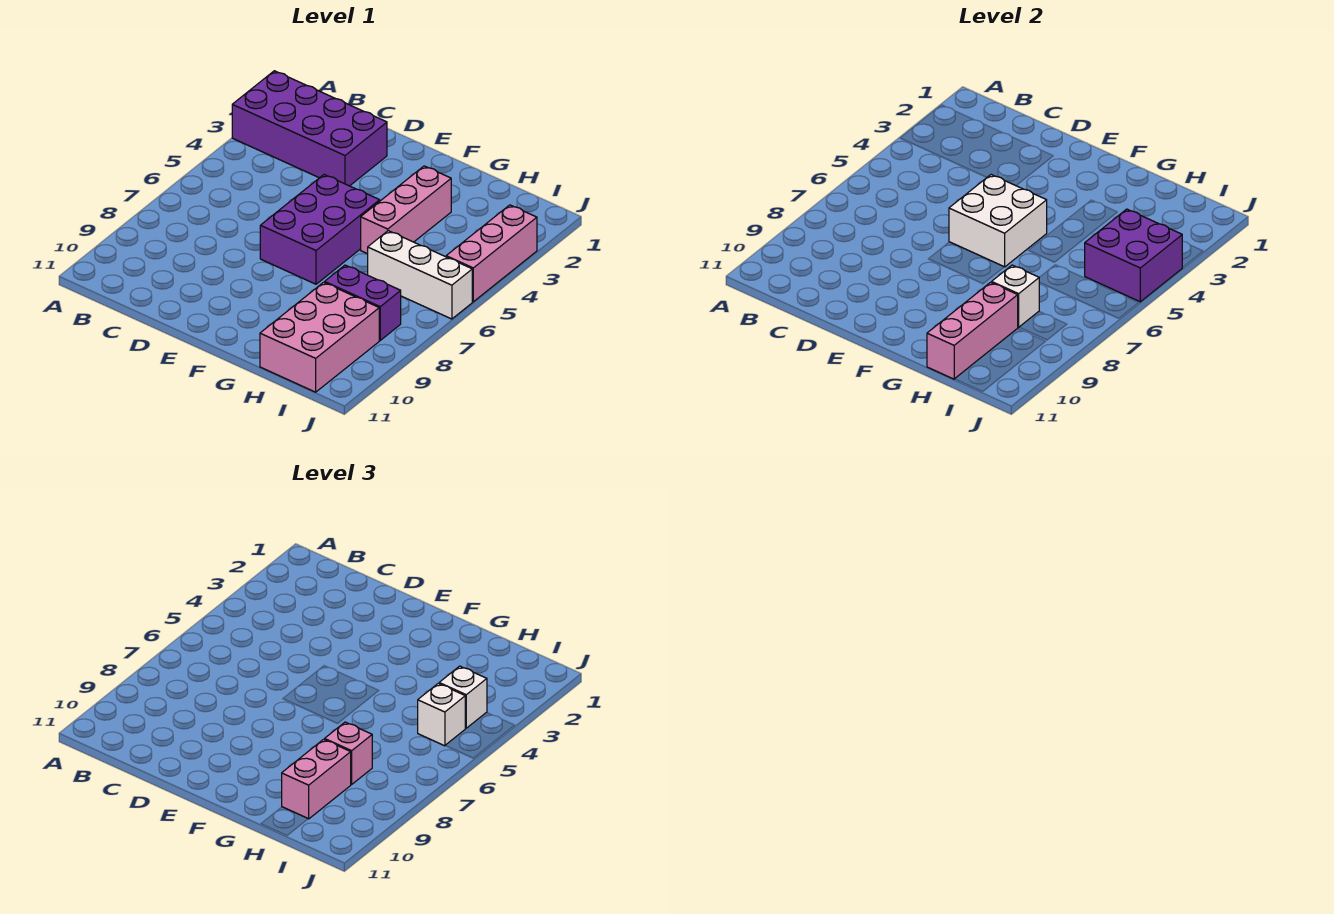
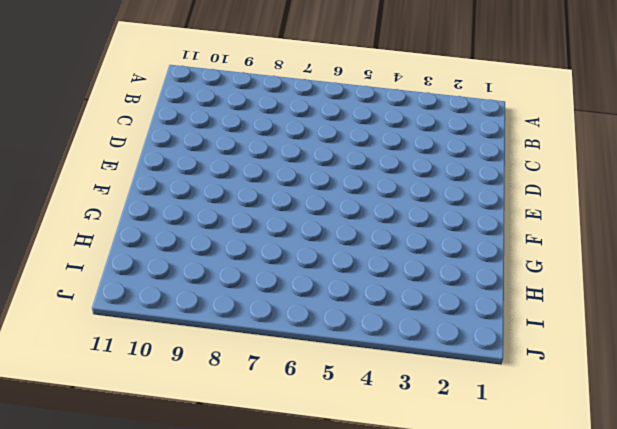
none -> purple brick A2:D3 level 1
none -> purple brick E5:F7 level 1
none -> pink brick G3:G5 level 1

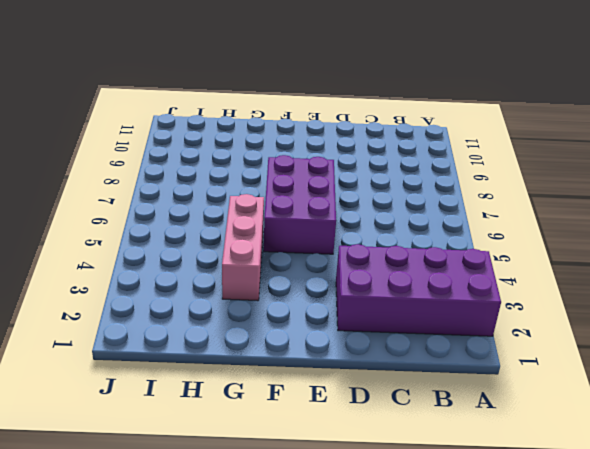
none -> white brick H6:J6 level 1
none -> purple brick H8:I8 level 1
none -> pink brick H9:I11 level 1

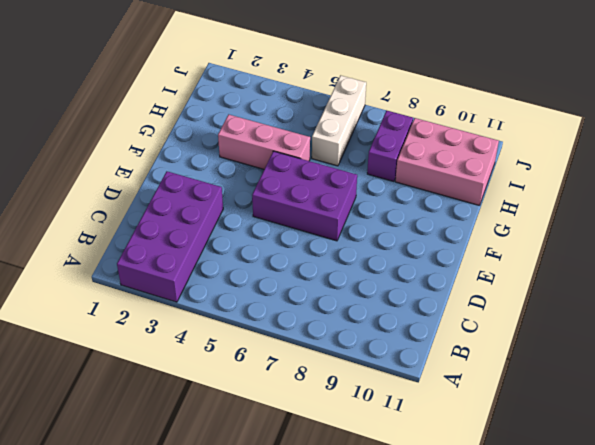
none -> pink brick J3:J5 level 1
none -> white brick E5:F6 level 2
none -> white brick H8 level 2

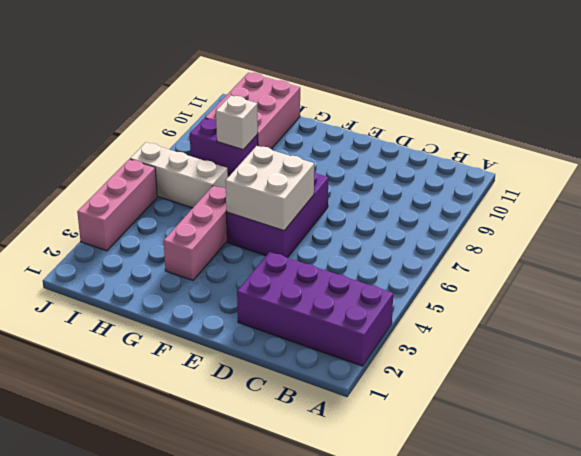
none -> pink brick H9:H11 level 2
none -> purple brick I4:J5 level 2
none -> pink brick H8 level 3

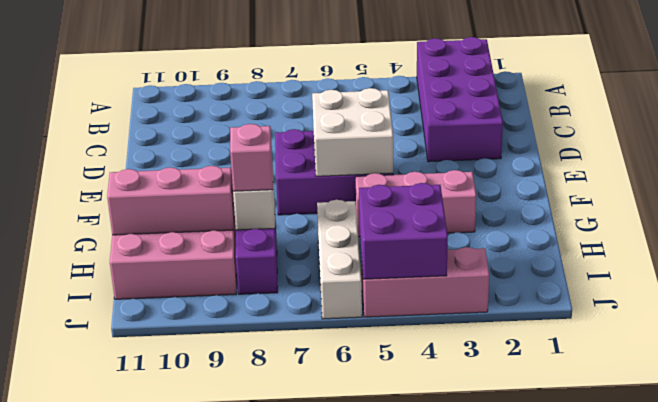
none -> pink brick H9:H10 level 3
none -> white brick I4 level 3
none -> white brick I5 level 3

